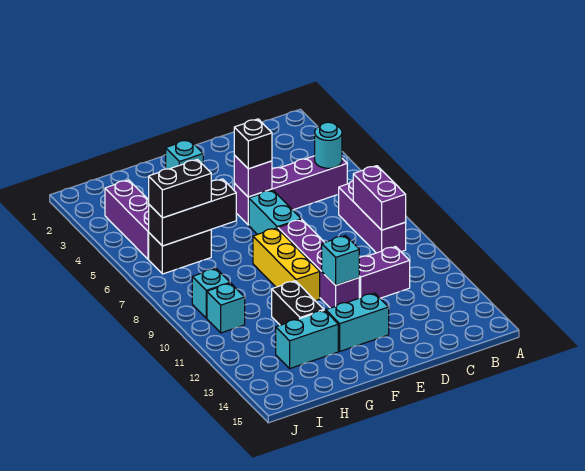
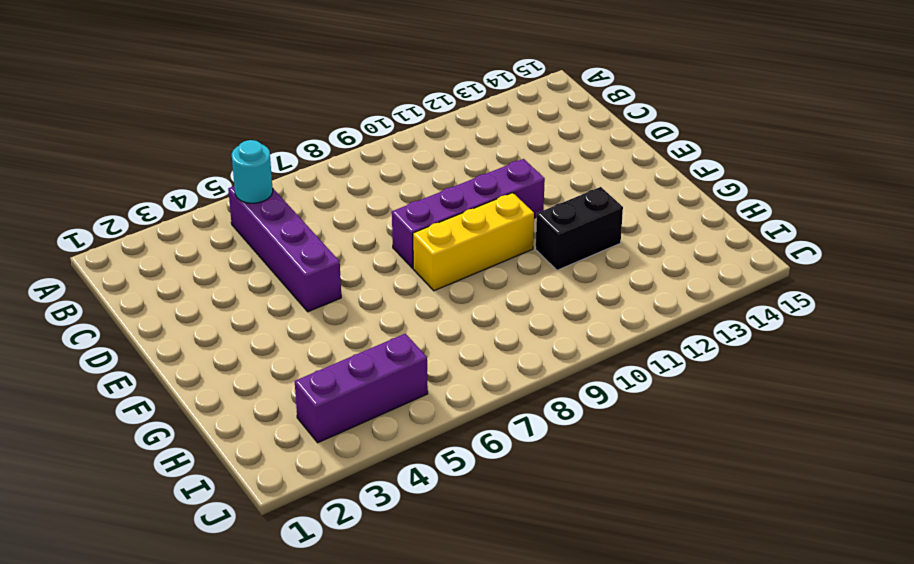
none -> purple brick B7:B9 level 1
none -> purple brick C11:D11 level 1
none -> cyan brick E6:E7 level 1

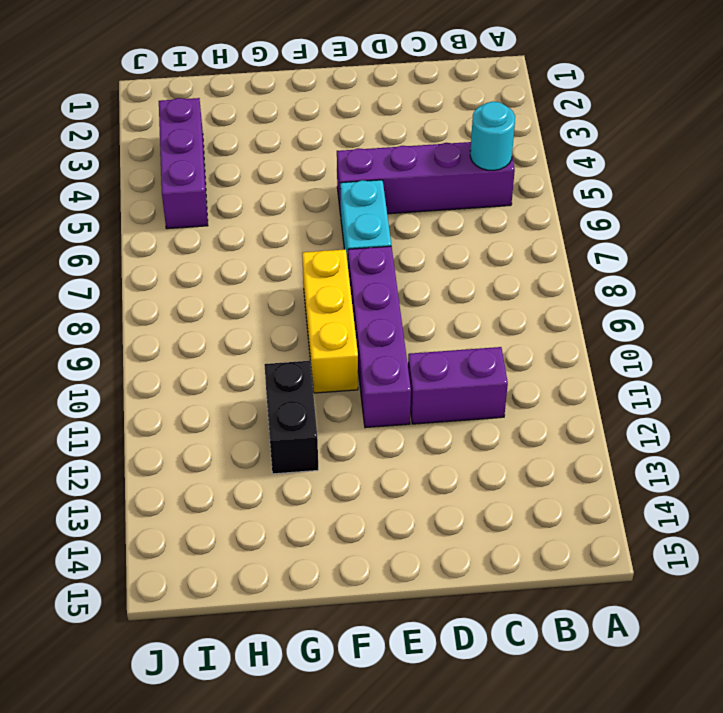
none -> purple brick B7:B9 level 1
none -> cyan brick E13:F13 level 1
none -> cyan brick F2 level 1

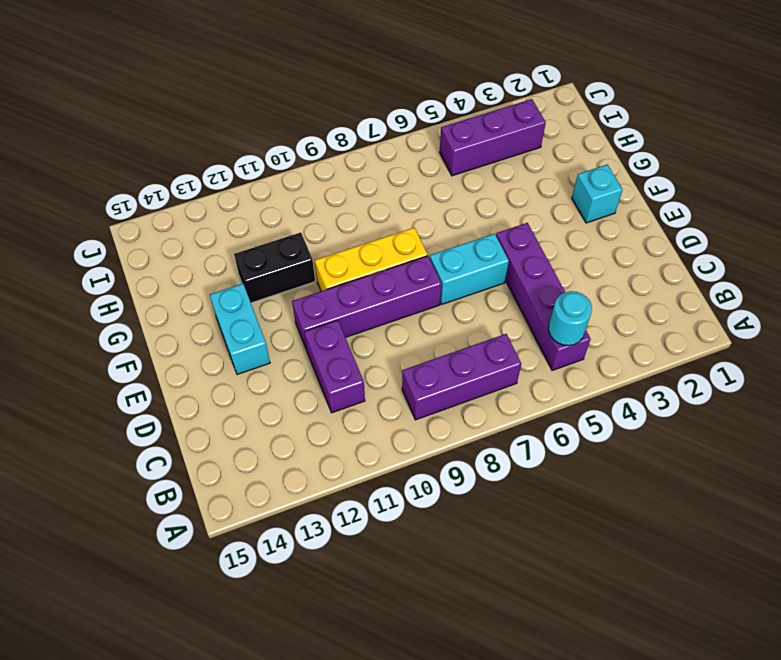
none -> cyan brick G13:H13 level 1
none -> black brick H6:I6 level 1
none -> cyan brick I9 level 1

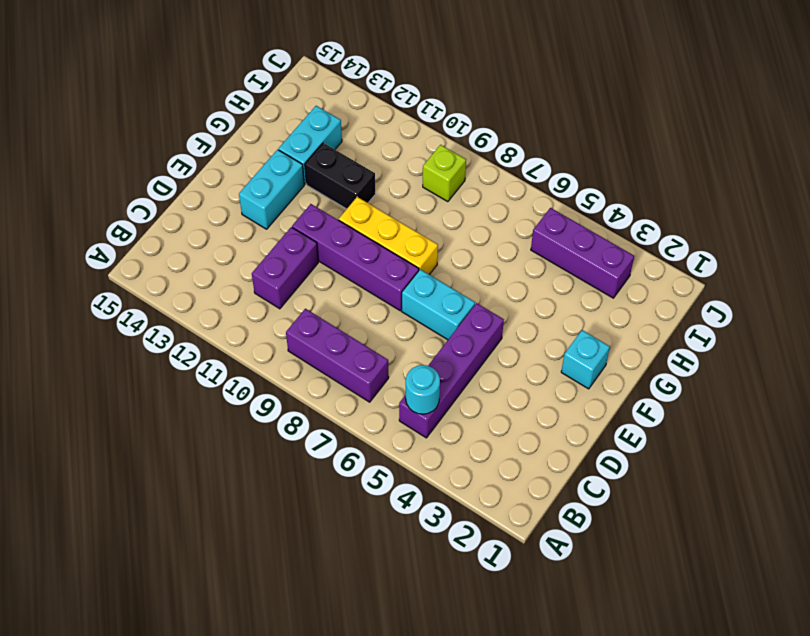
lime brick I9 level 1 -> cyan brick I9 level 1
none -> black brick H6:I6 level 1
none -> cyan brick I10 level 1
none -> purple brick B8:B9 level 2

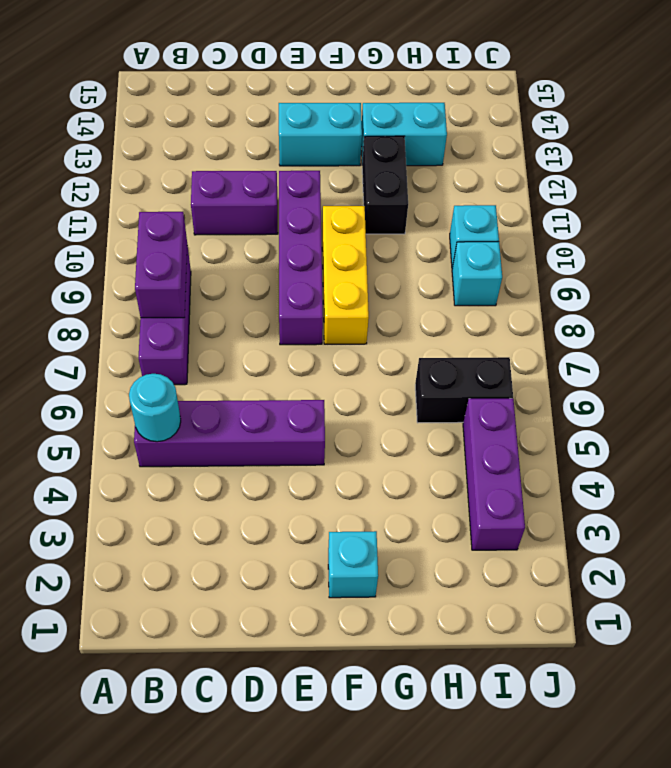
none -> cyan brick E6:E7 level 1
none -> purple brick E5 level 2
none -> cyan brick E11 level 2

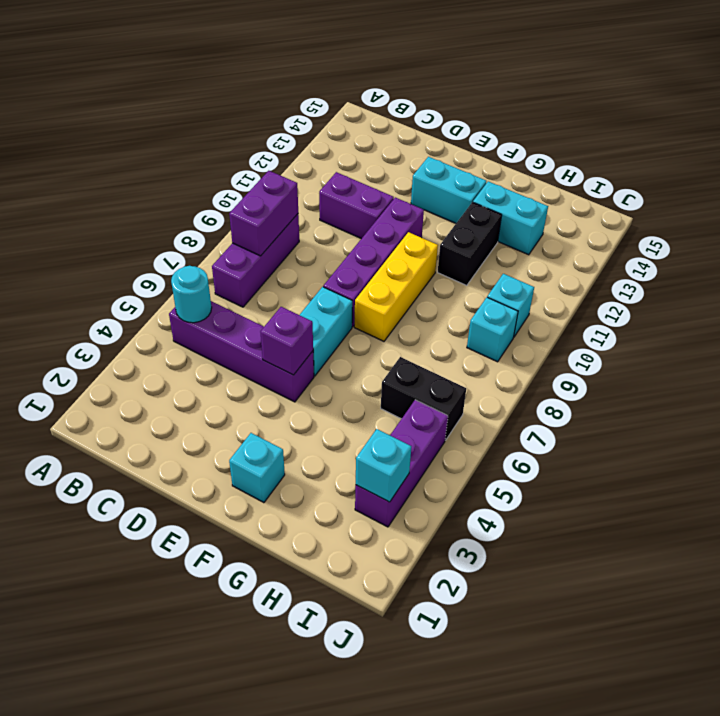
cyan brick I3 level 2 -> cyan brick E11 level 2
none -> black brick G6:I6 level 2
none -> black brick E5 level 3
none -> black brick H6:I6 level 3

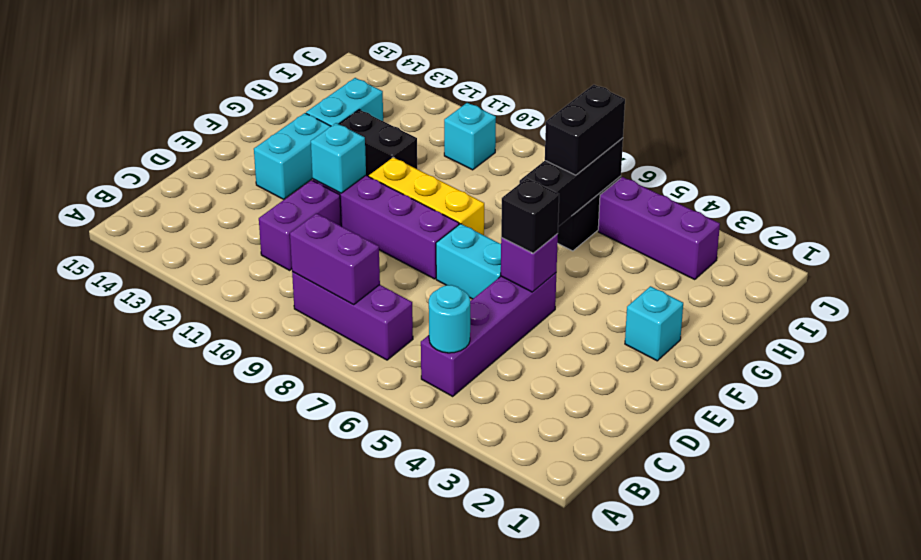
none -> cyan brick I9 level 1

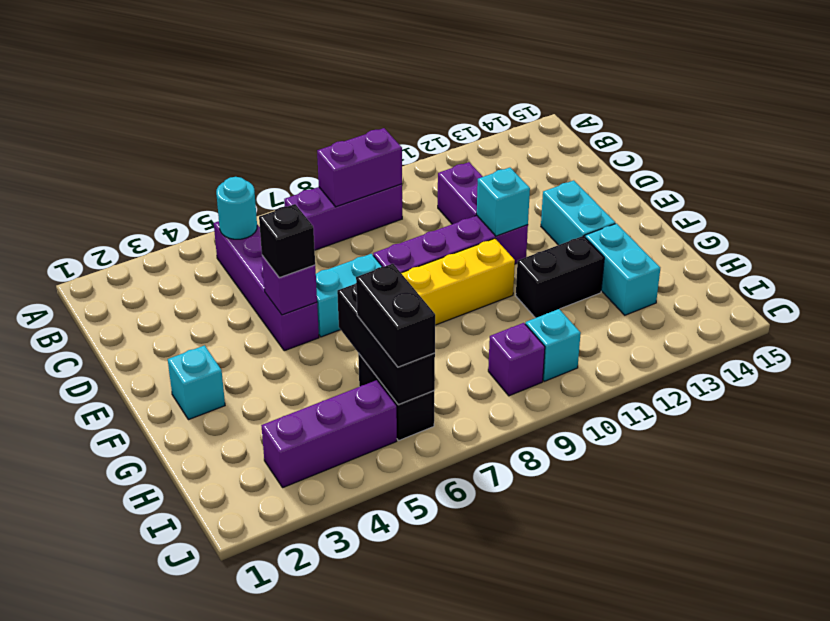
purple brick I9 level 1 -> cyan brick I9 level 1

